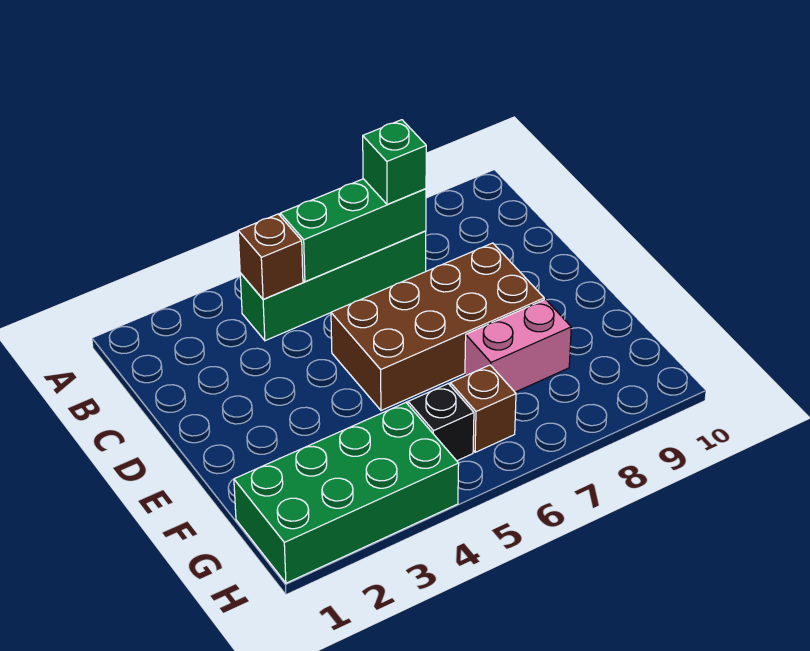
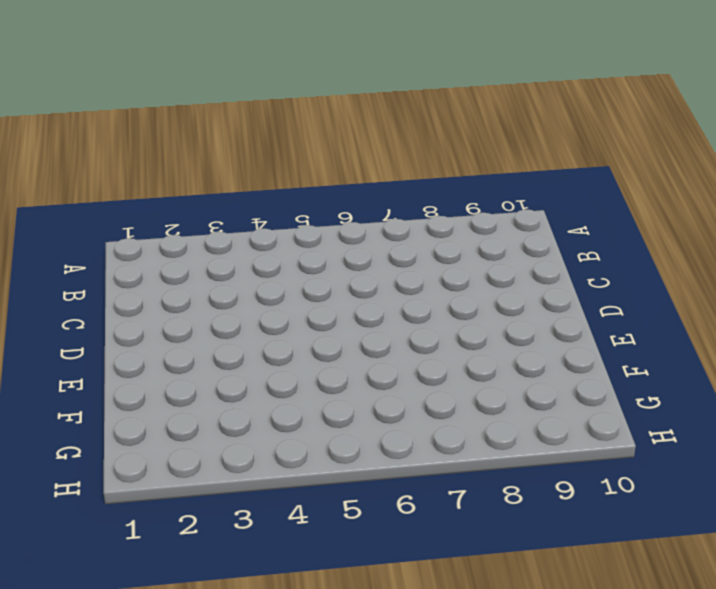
none -> green brick B4:B7 level 1
none -> brown brick D5:E8 level 1

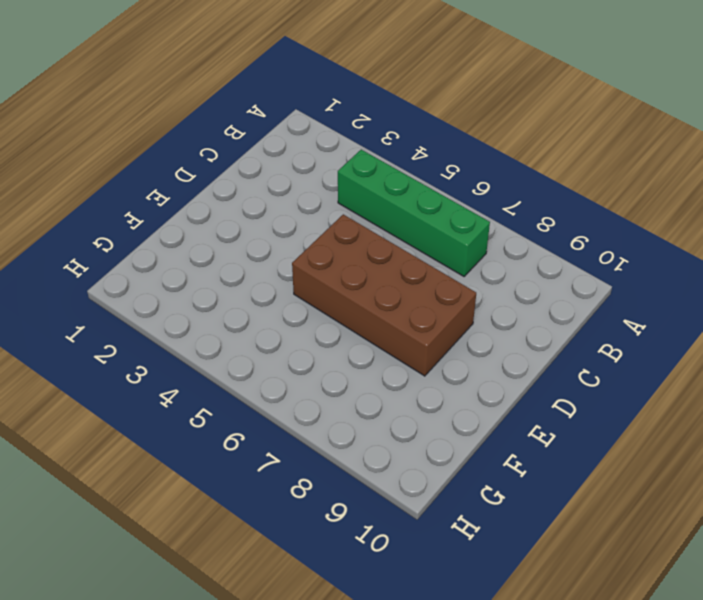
none -> pink brick F7:F8 level 1
none -> green brick G1:H4 level 1

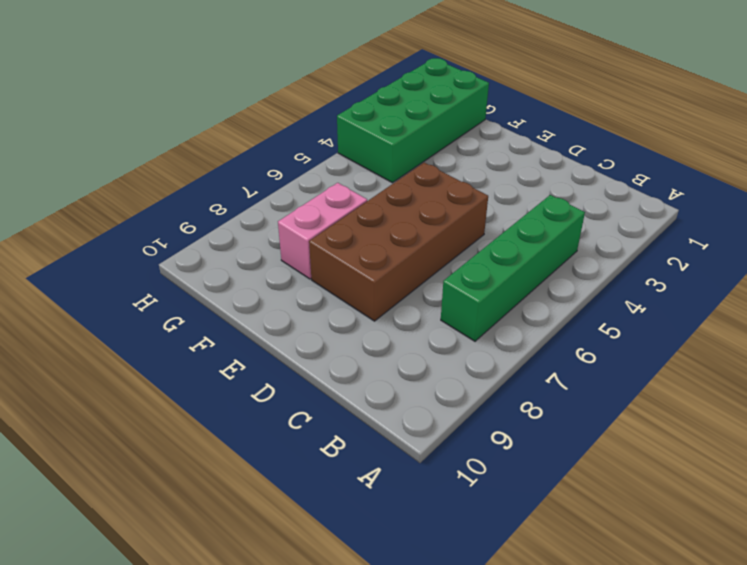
none -> black brick G5 level 1
none -> brown brick G6 level 1

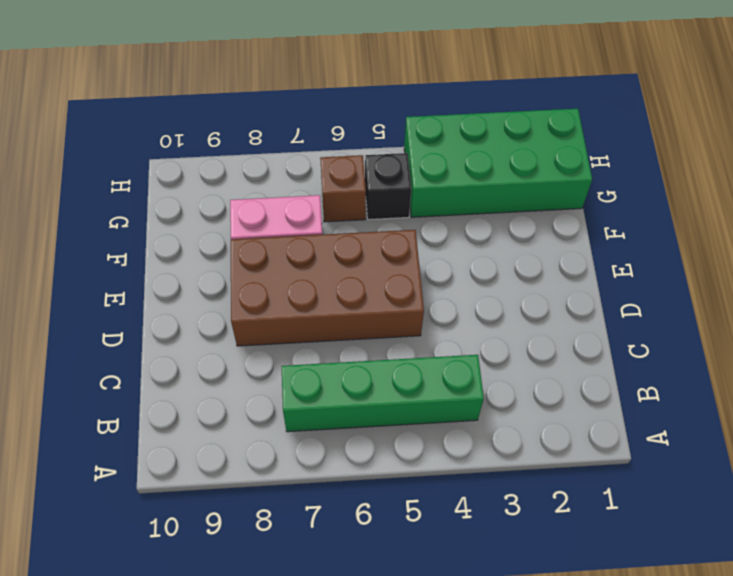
none -> brown brick B4 level 2
none -> green brick B5:B7 level 2

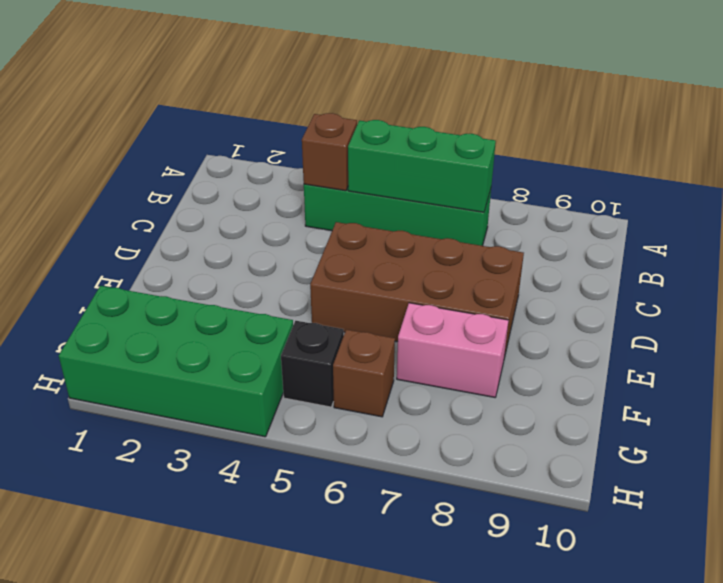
none -> green brick B7 level 3

